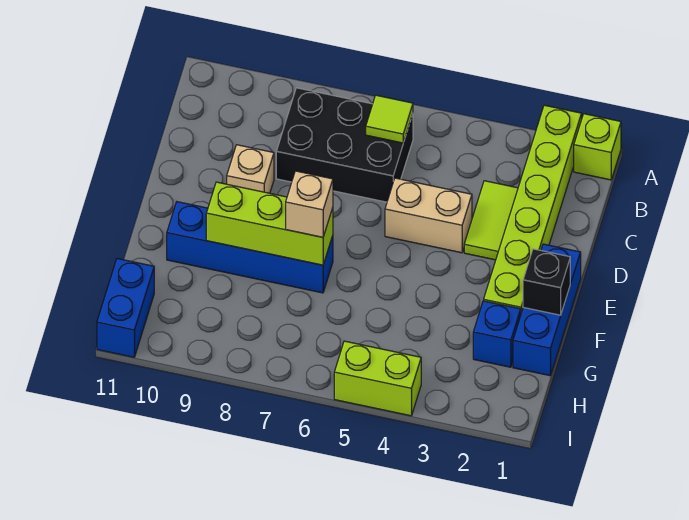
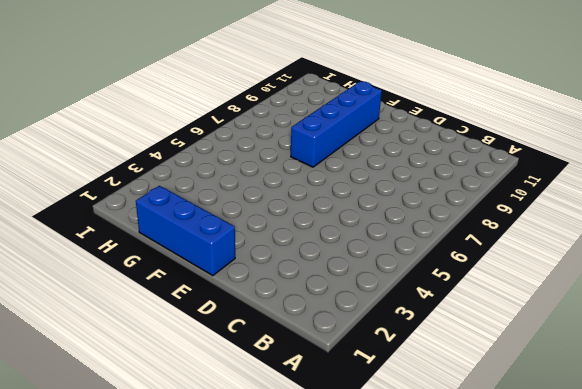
none -> lime brick A1 level 1
none -> lime brick A2:F2 level 1
none -> black brick B6:C8 level 1

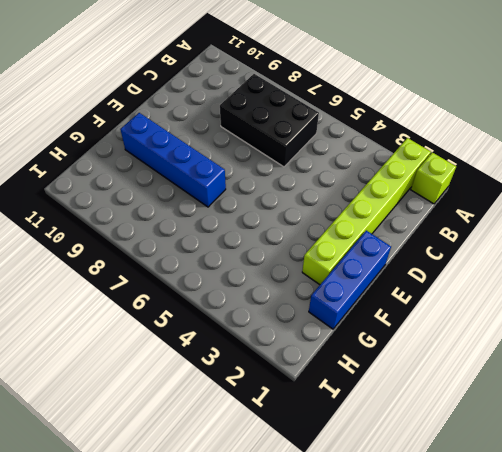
none -> lime tile C3:D3 level 1
none -> tan brick D4:D5 level 1
none -> tan brick D9 level 1

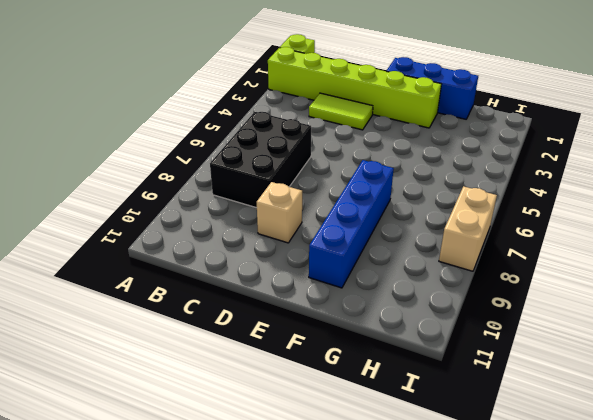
tan brick I7:I8 level 1 -> tan brick D4:D5 level 1
none -> blue brick G2 level 1
none -> blue brick H11:I11 level 1
none -> lime brick I4:I5 level 1

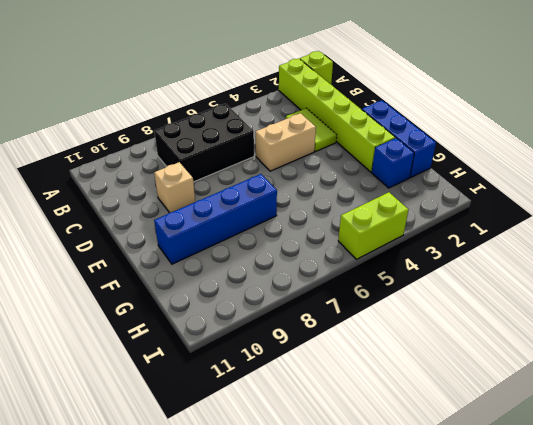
none -> blue brick H11:I11 level 1
none -> lime tile B6 level 2
none -> black brick F1 level 2

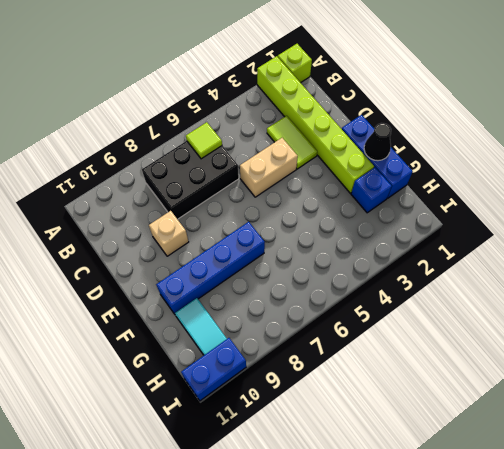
black cone F1 level 2 -> black brick F1 level 2
cyan tile G10:H10 level 1 -> none
blue brick I10:I11 level 1 -> blue brick H11:I11 level 1
none -> lime brick I4:I5 level 1
none -> lime brick F7:F9 level 2
none -> tan brick F7 level 3

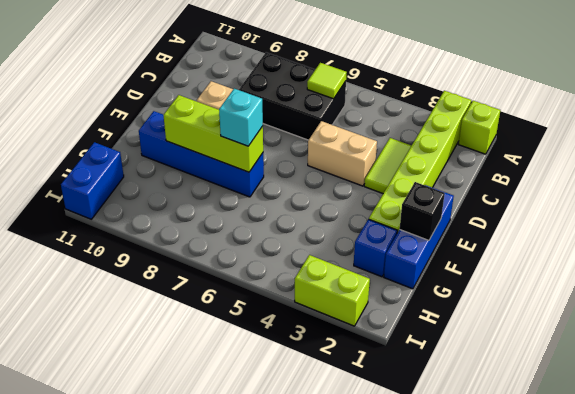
cyan brick F7 level 3 -> tan brick F7 level 3
lime brick I2:I3 level 1 -> lime brick I4:I5 level 1

